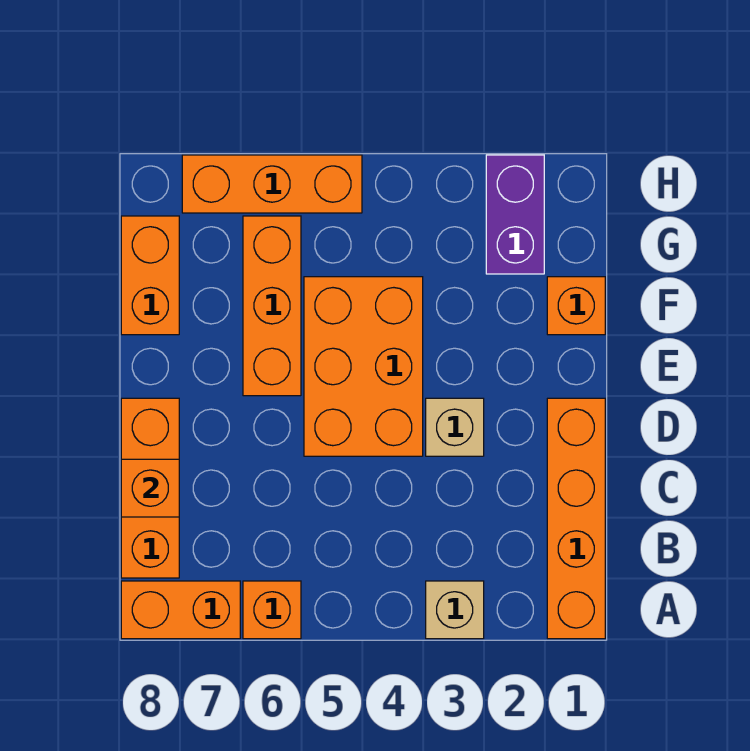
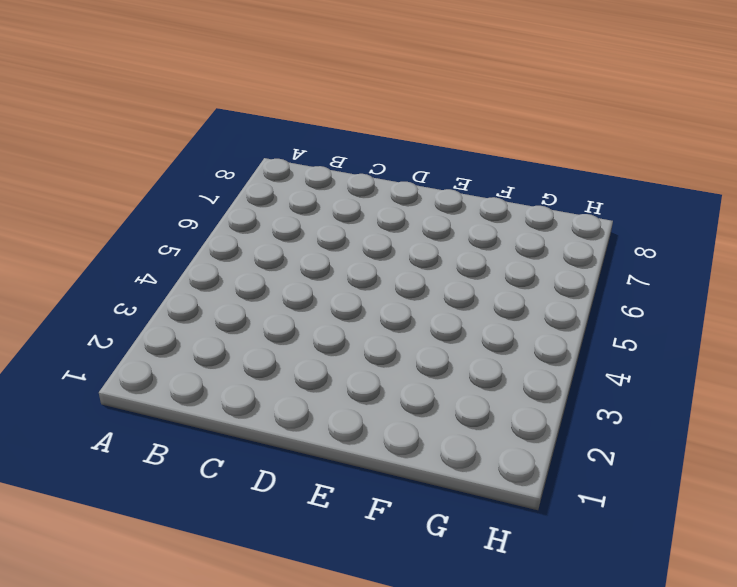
none -> orange brick A1:D1 level 1
none -> tan brick A3 level 1
none -> orange brick A6 level 1

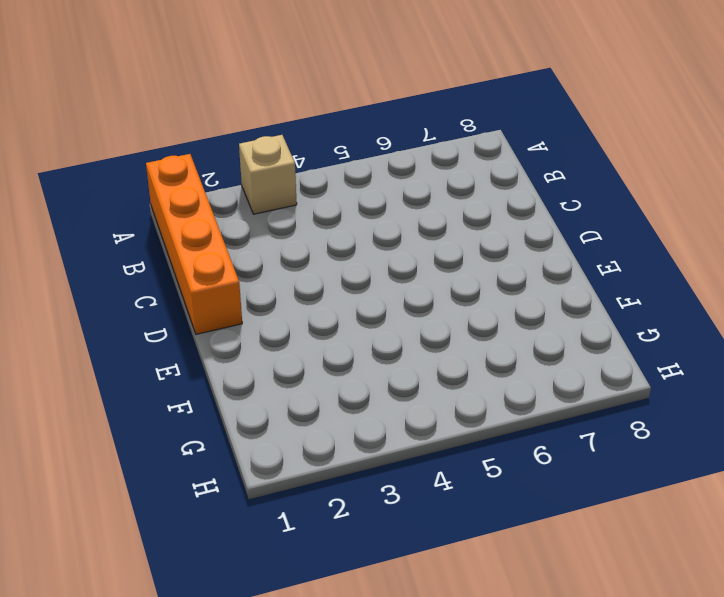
none -> orange brick A6 level 1
none -> orange brick A7:A8 level 1
none -> orange brick B8:D8 level 1

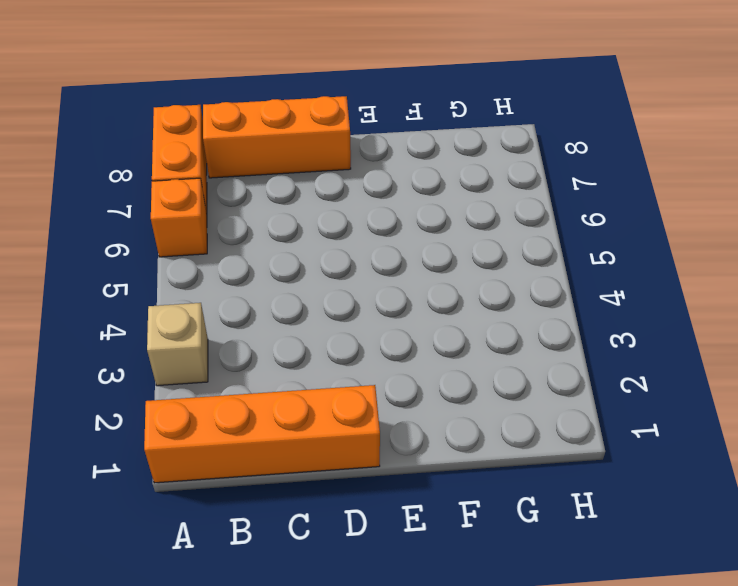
none -> tan brick D3 level 1
none -> orange brick D4:F5 level 1
none -> orange brick E6:G6 level 1

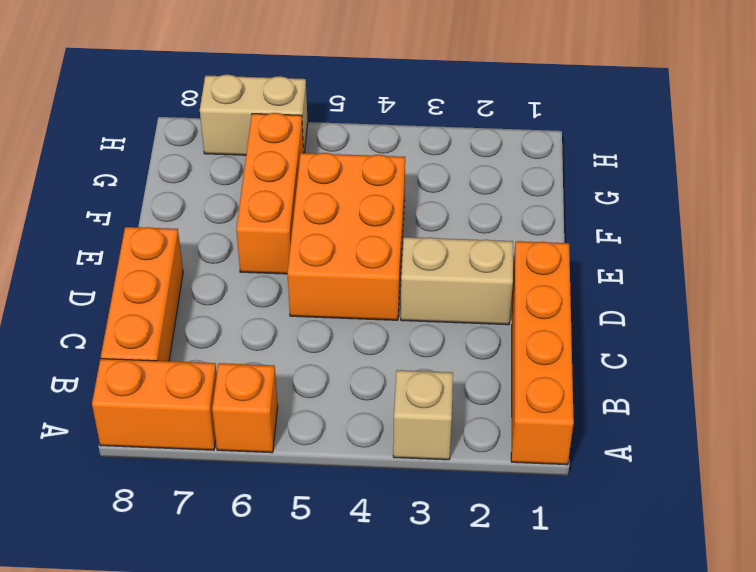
tan brick D2:D3 level 1 -> tan brick D3 level 1
tan brick H6:H7 level 1 -> orange brick H5:H7 level 1
none -> orange brick F1 level 1
none -> orange brick F8:G8 level 1
none -> purple brick G2:H2 level 1

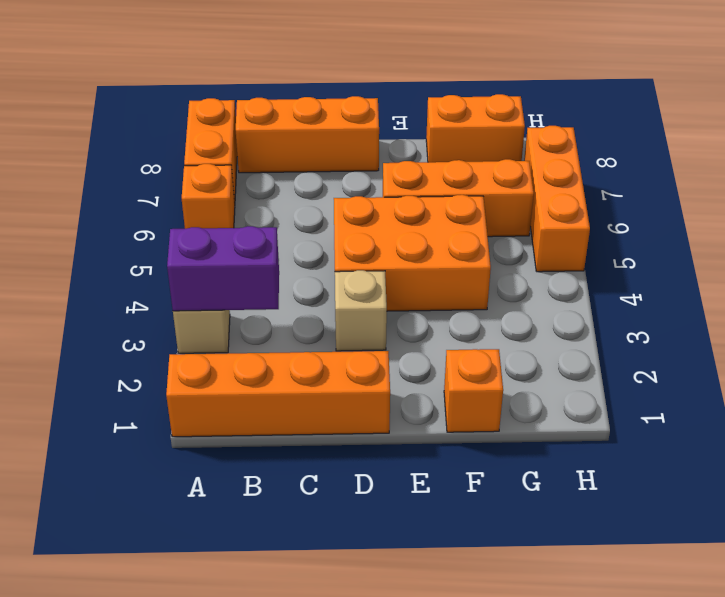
purple brick A3:B3 level 2 -> purple brick G2:H2 level 1
none -> orange brick C8 level 2

